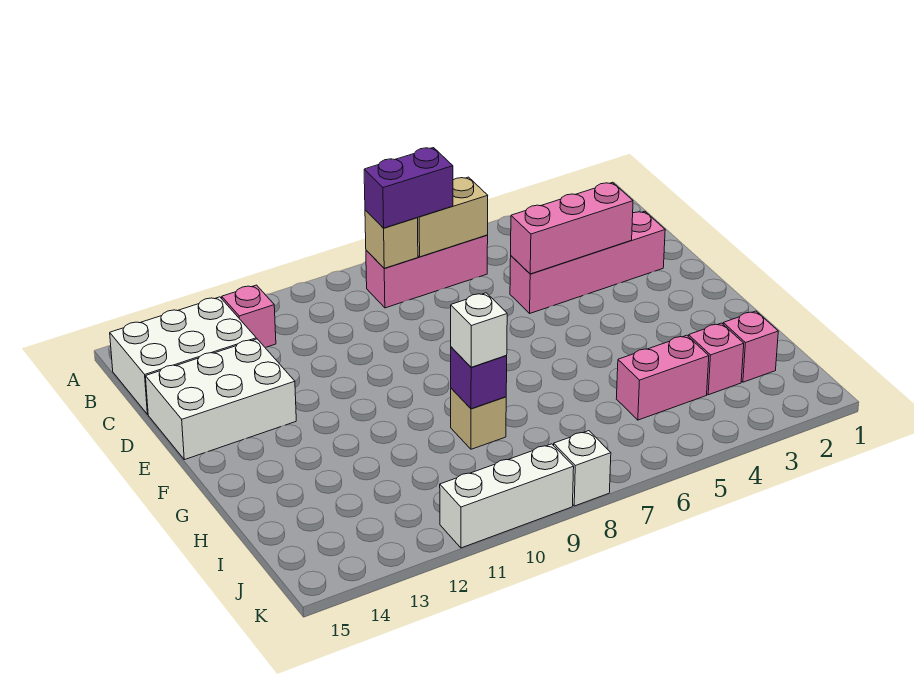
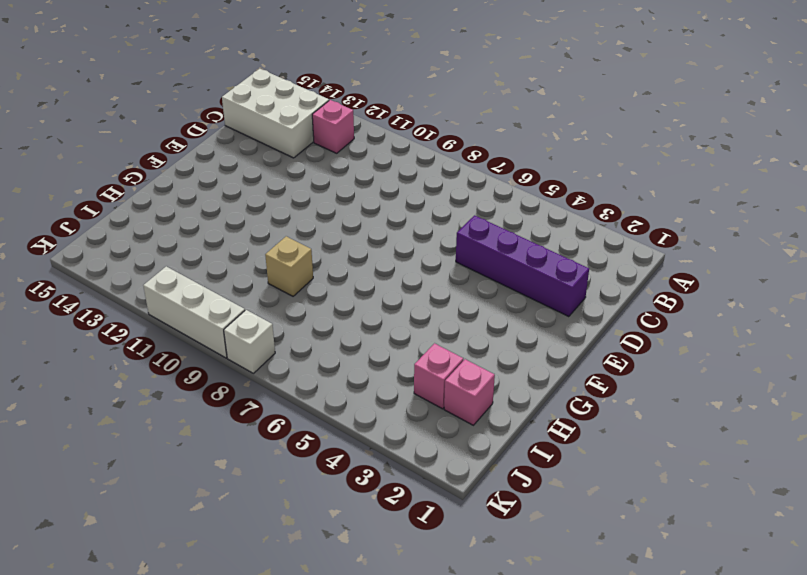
purple brick D2:D5 level 1 -> pink brick D2:D5 level 1
none -> pink brick B6:B8 level 1
none -> white brick D13:E15 level 1
none -> pink brick I4:I5 level 1

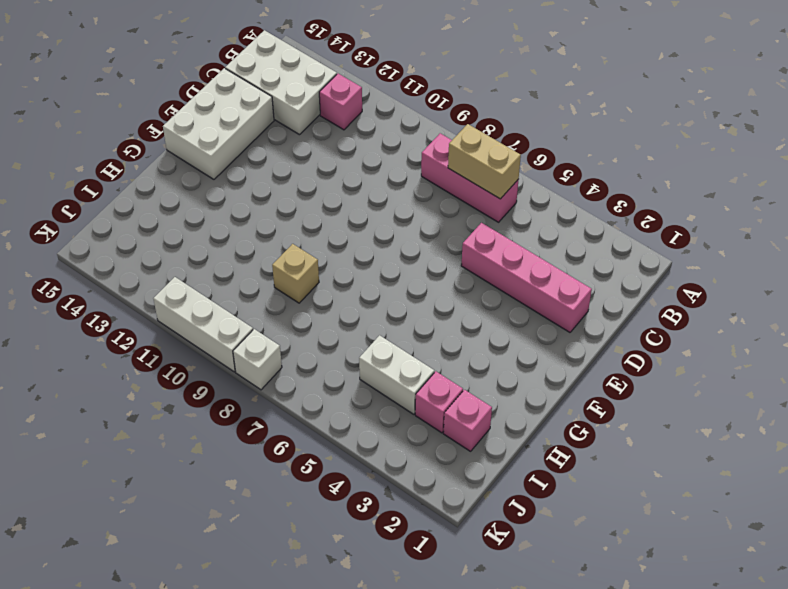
white brick D14:F15 level 1 -> white brick D13:E15 level 1
white brick I4:I5 level 1 -> pink brick I4:I5 level 1
none -> tan brick B8 level 2
none -> pink brick D3:D5 level 2
none -> purple brick H9 level 2

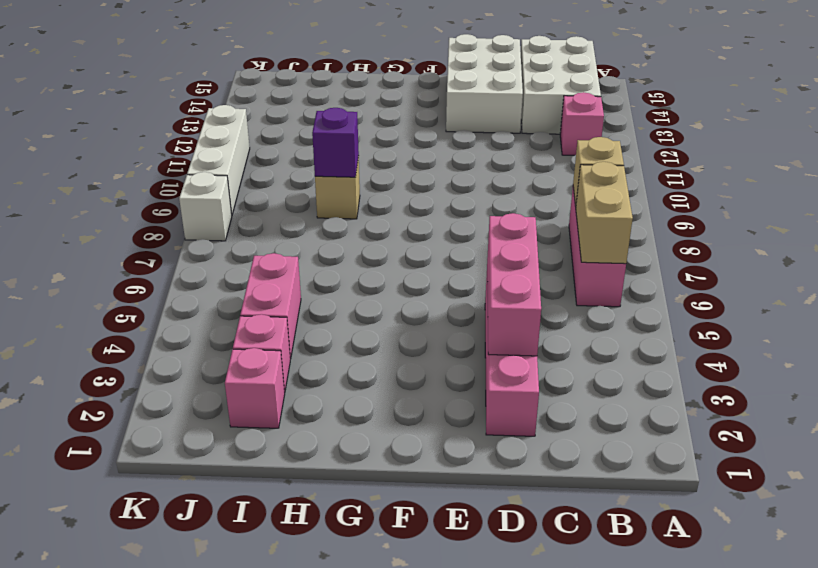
none -> purple brick B7:B8 level 3
none -> white brick H9 level 3

